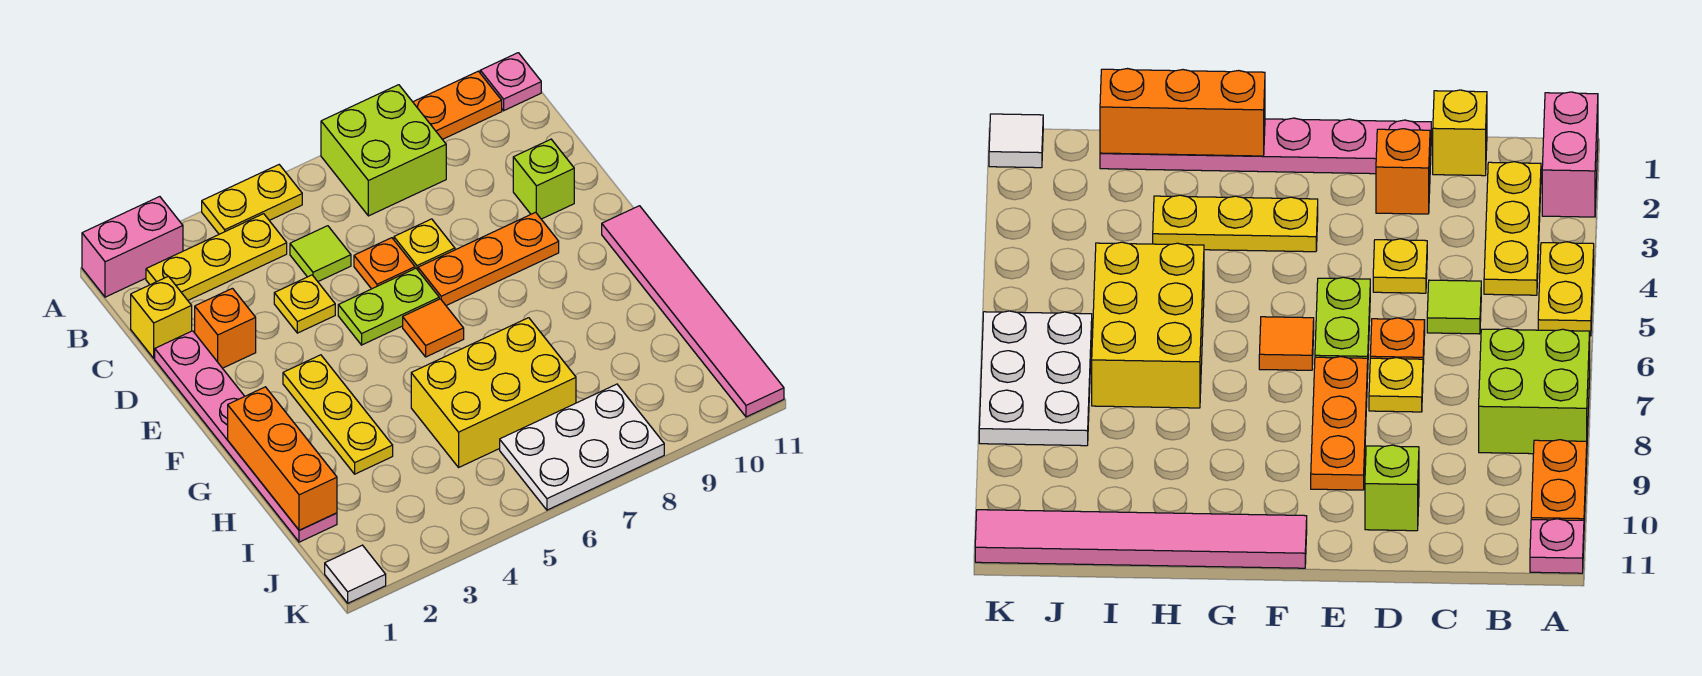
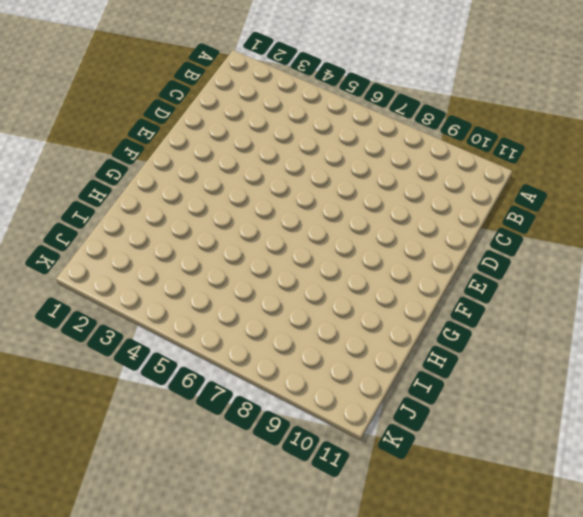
none -> pink brick A1:A2 level 1
none -> yellow plate A4:A5 level 1
none -> lime brick A7:B8 level 1

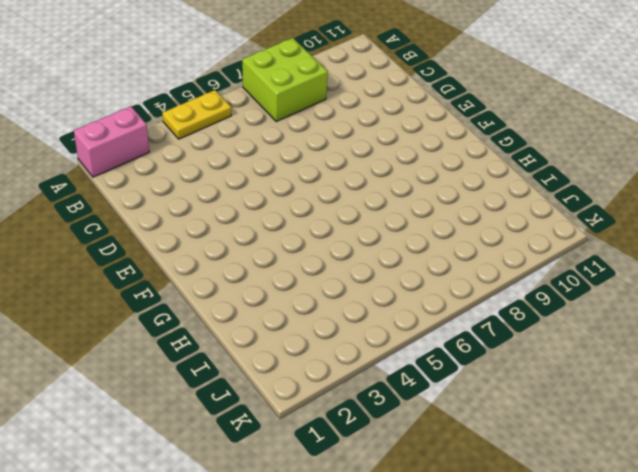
none -> orange plate A9:A10 level 1
none -> pink plate A11 level 1
none -> yellow plate B2:B4 level 1

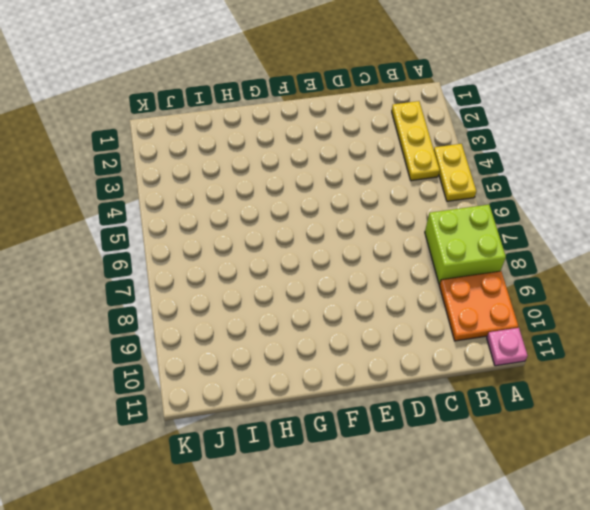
orange plate A9:B10 level 1 -> orange plate A9:A10 level 1
none -> pink brick A1:A2 level 1
none -> yellow brick C1 level 1
none -> lime tile C5 level 1

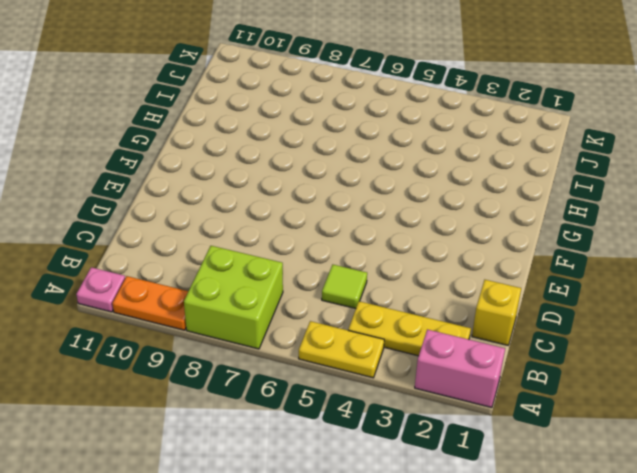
none -> pink plate D1:I1 level 1
none -> orange brick D2 level 1
none -> yellow plate D4 level 1

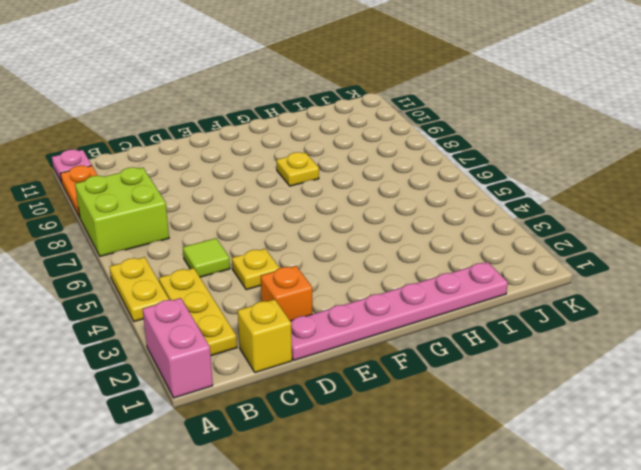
yellow plate G8 level 1 -> yellow plate D7 level 1
none -> orange plate D6 level 1
none -> lime brick D10 level 1
none -> lime plate E5:E6 level 1

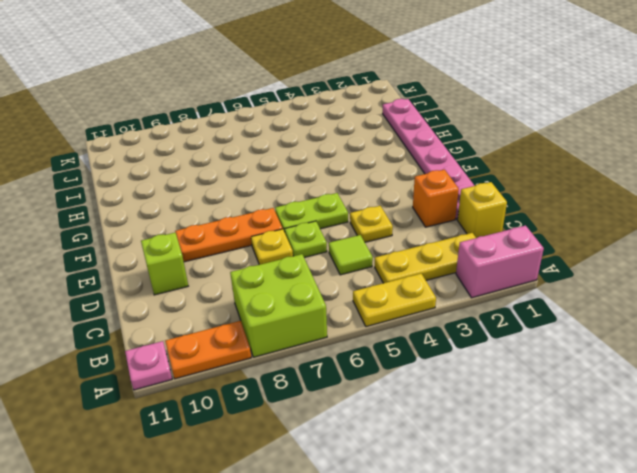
lime plate D6 level 1 -> orange plate D6 level 1
none -> yellow plate F3:H3 level 1
none -> orange tile F6 level 1
none -> pink tile F11:K11 level 1

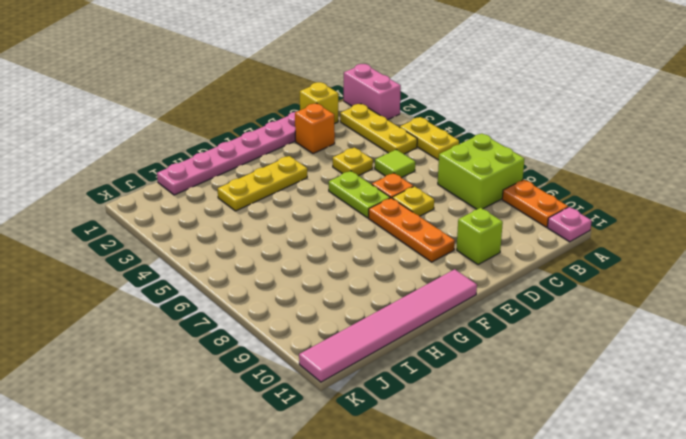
none -> orange tile F6 level 1
none -> yellow brick H5:I7 level 1
none -> white plate J6:K8 level 1

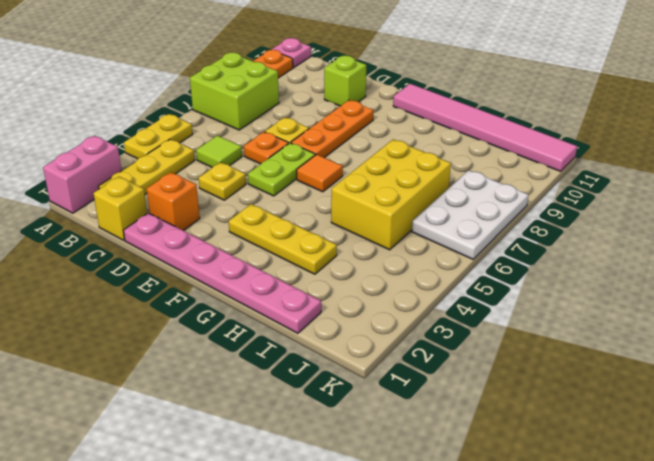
none -> white tile K1 level 1
none -> orange brick G1:I1 level 2

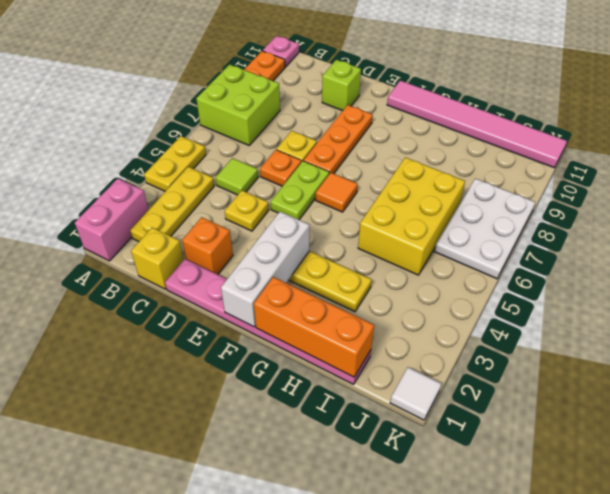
white brick F1:F3 level 2 -> none

